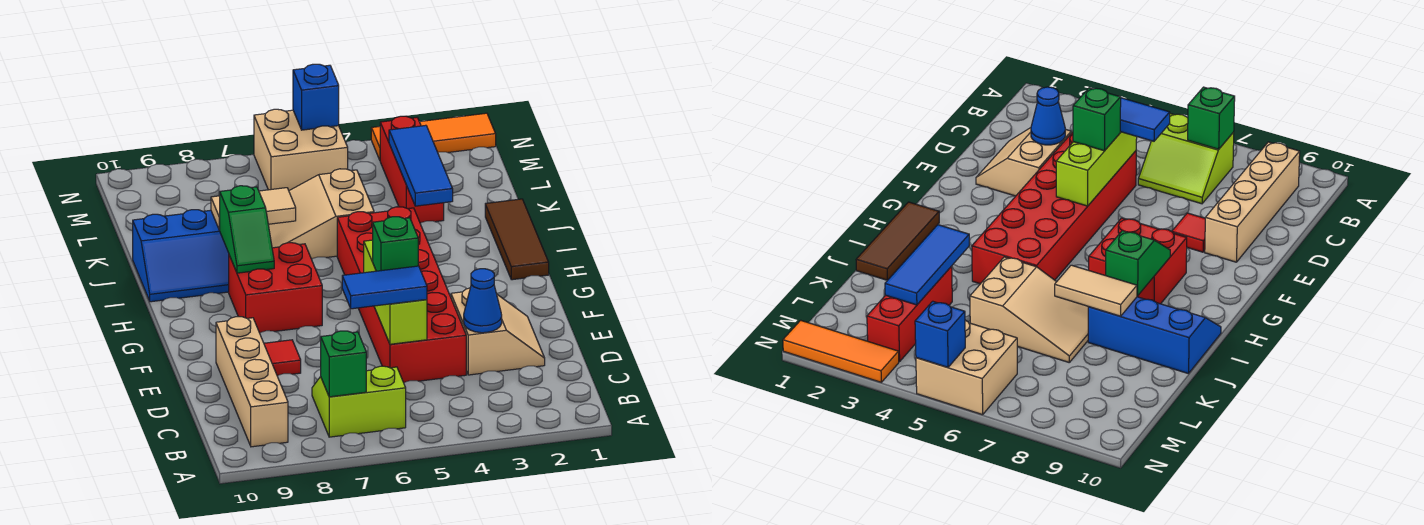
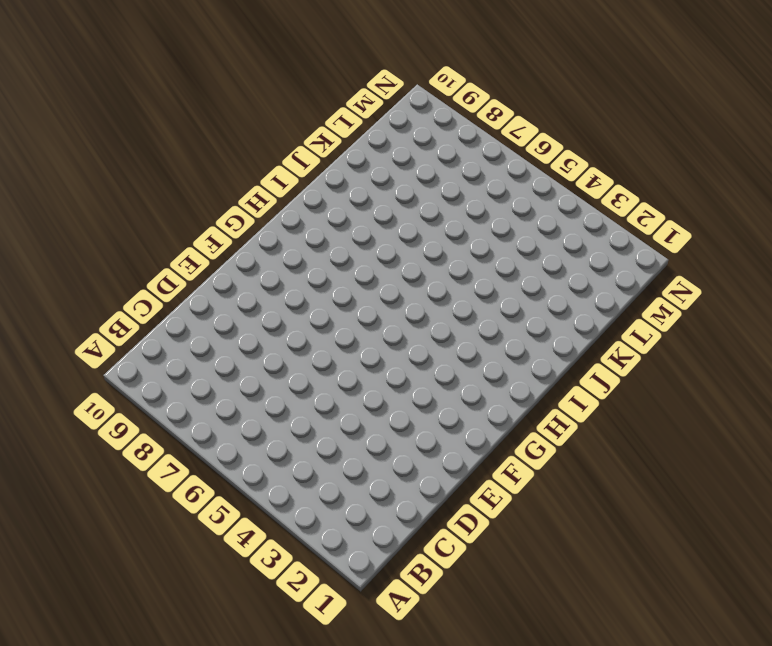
none -> lime slope B6:C7 level 1 top B
none -> tan brick B9:E9 level 1
none -> tan slope D2:E3 level 1 top 3

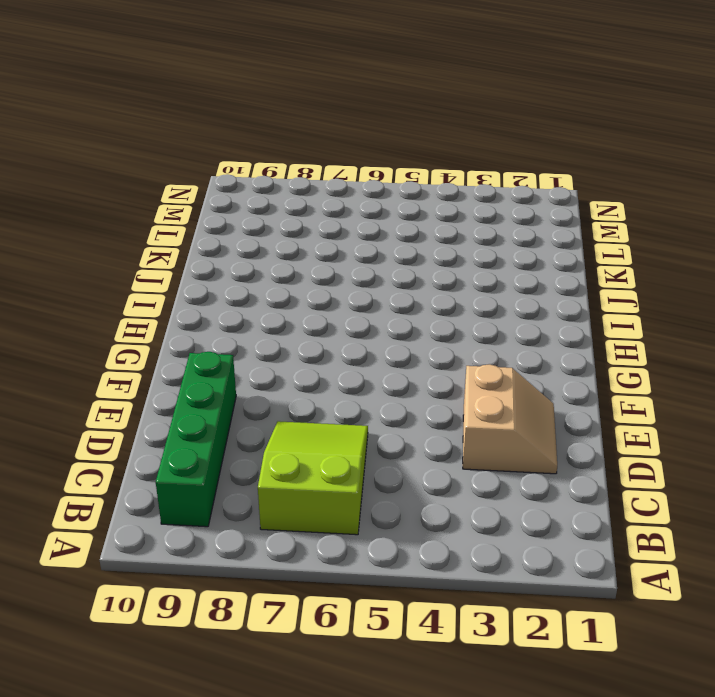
lime slope B6:D7 level 1 top B -> lime slope B6:C7 level 1 top B
green brick B9:E9 level 1 -> tan brick B9:E9 level 1
none -> red brick D4:I5 level 1
none -> red tile E8 level 1
none -> red brick G7:H8 level 1

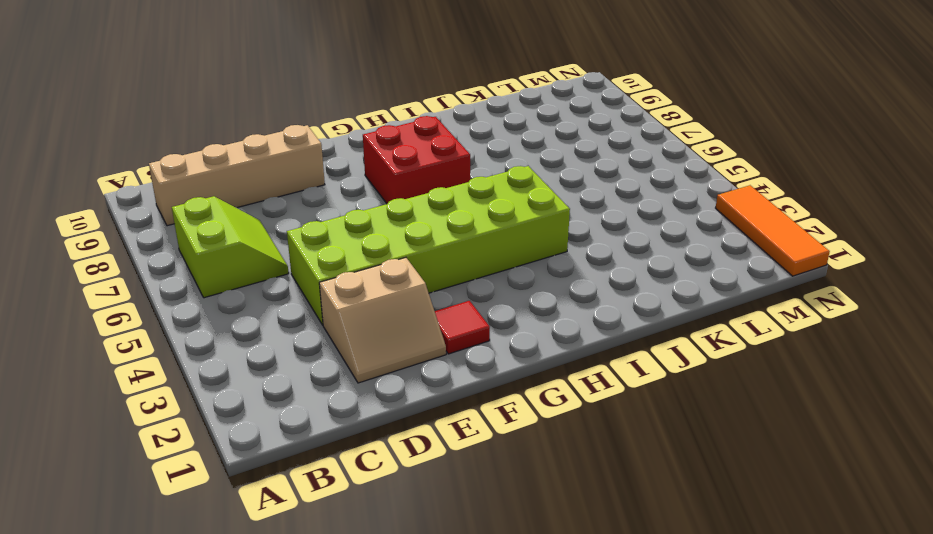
lime brick D4:I5 level 1 -> red brick D4:I5 level 1
red tile F2 level 1 -> red tile E8 level 1
none -> brown tile H1:J1 level 1
none -> blue slope I8:J10 level 1 top J
none -> tan slope J5:K7 level 1 top 5

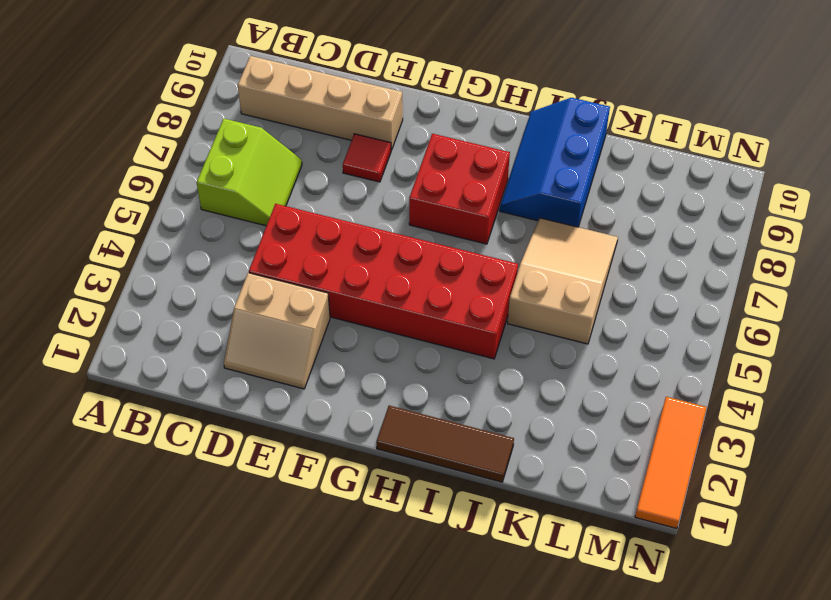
none -> red brick K3:M3 level 1
none -> tan brick M5:N6 level 1
none -> green brick B7 level 2

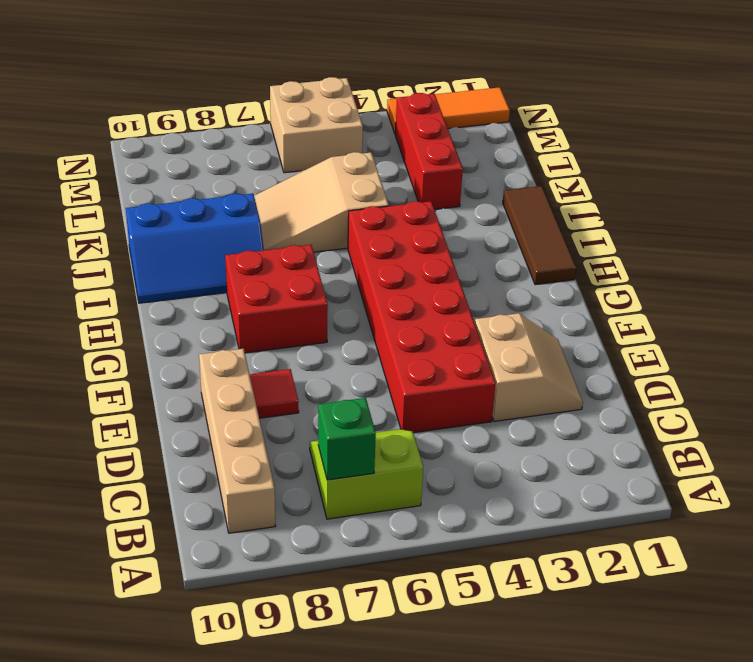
none -> blue cone D3 level 2
none -> lime brick D5:F5 level 2
none -> green slope H8:I8 level 2 top I

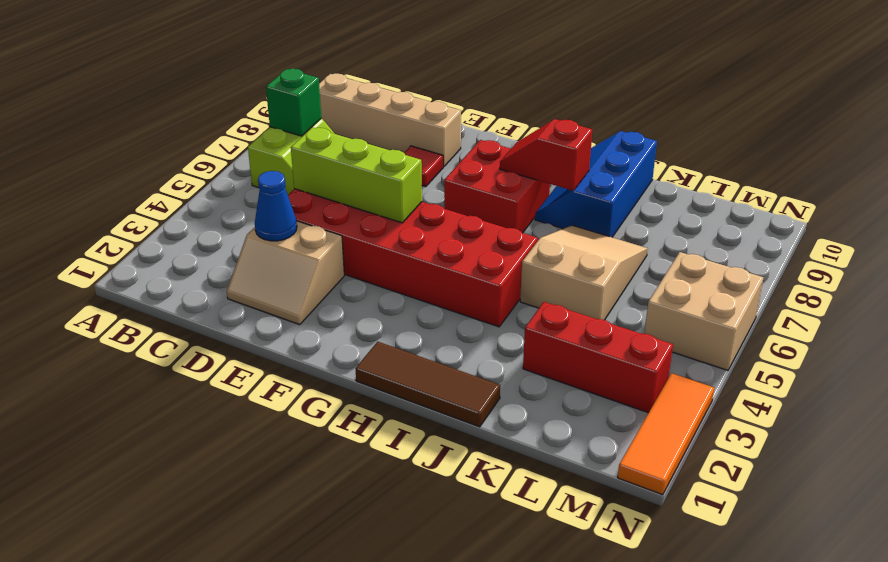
red slope H8:I8 level 2 top I -> green slope H8:I8 level 2 top I
none -> blue tile J3:L3 level 2
none -> tan tile J7:J8 level 2
none -> blue brick N5 level 2

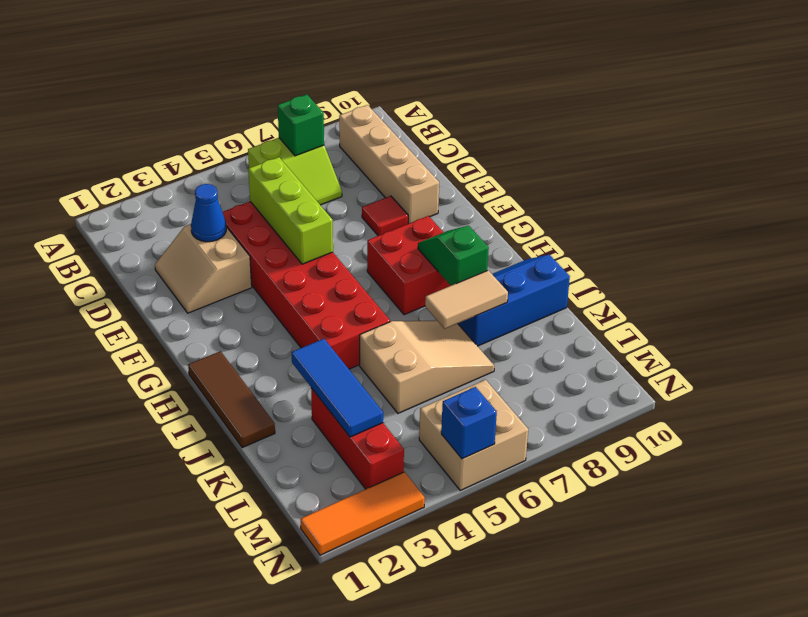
none -> blue tile D5:D6 level 3
none -> green brick E5 level 3

